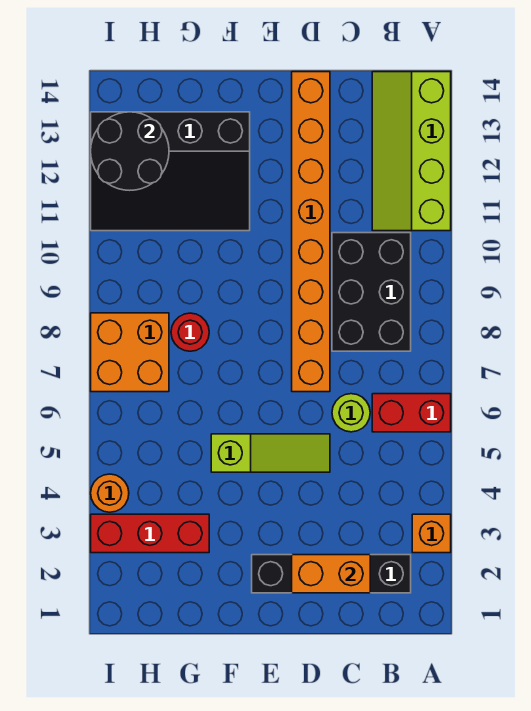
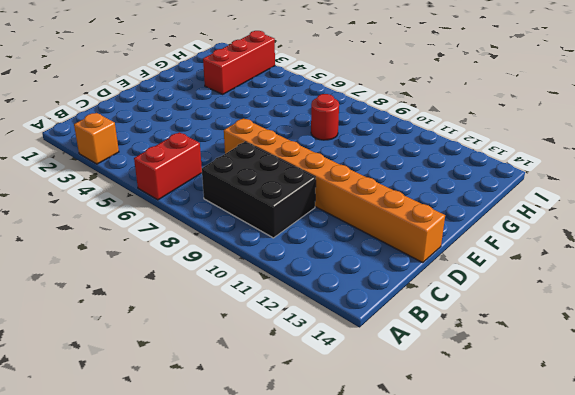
none -> lime slope A11:B14 level 1 top A
none -> black brick B2:E2 level 1
none -> lime round brick C6 level 1

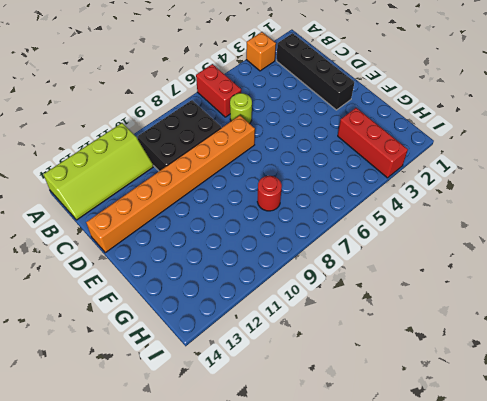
none -> lime slope D5:F5 level 1 top F
none -> black slope F11:I13 level 1 top 13
none -> orange brick H7:I8 level 1

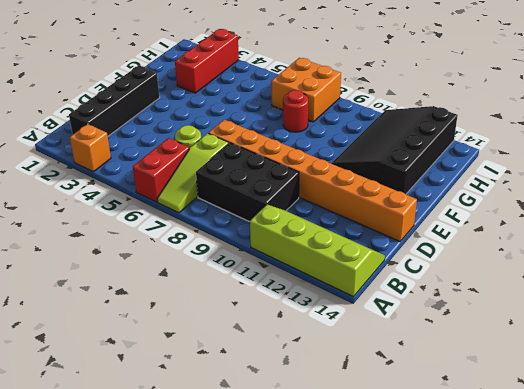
lime slope A7:C7 level 1 top C -> lime slope D5:F5 level 1 top F
none -> orange round brick I4 level 1
none -> orange brick C2:D2 level 2
none -> black round brick H12:I13 level 2

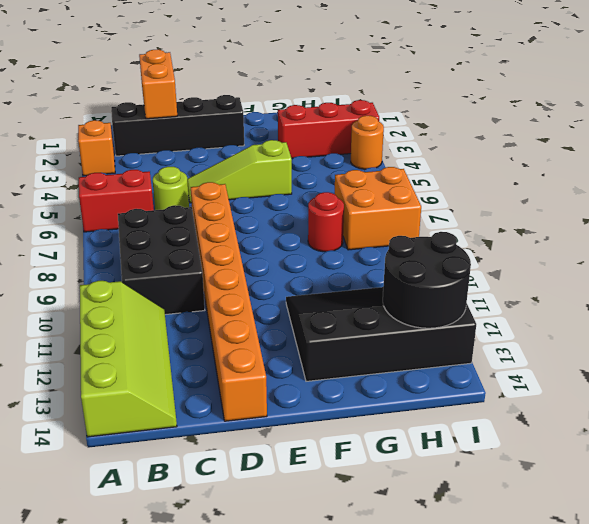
orange brick C1:C2 level 2 -> orange brick C2:D2 level 2

